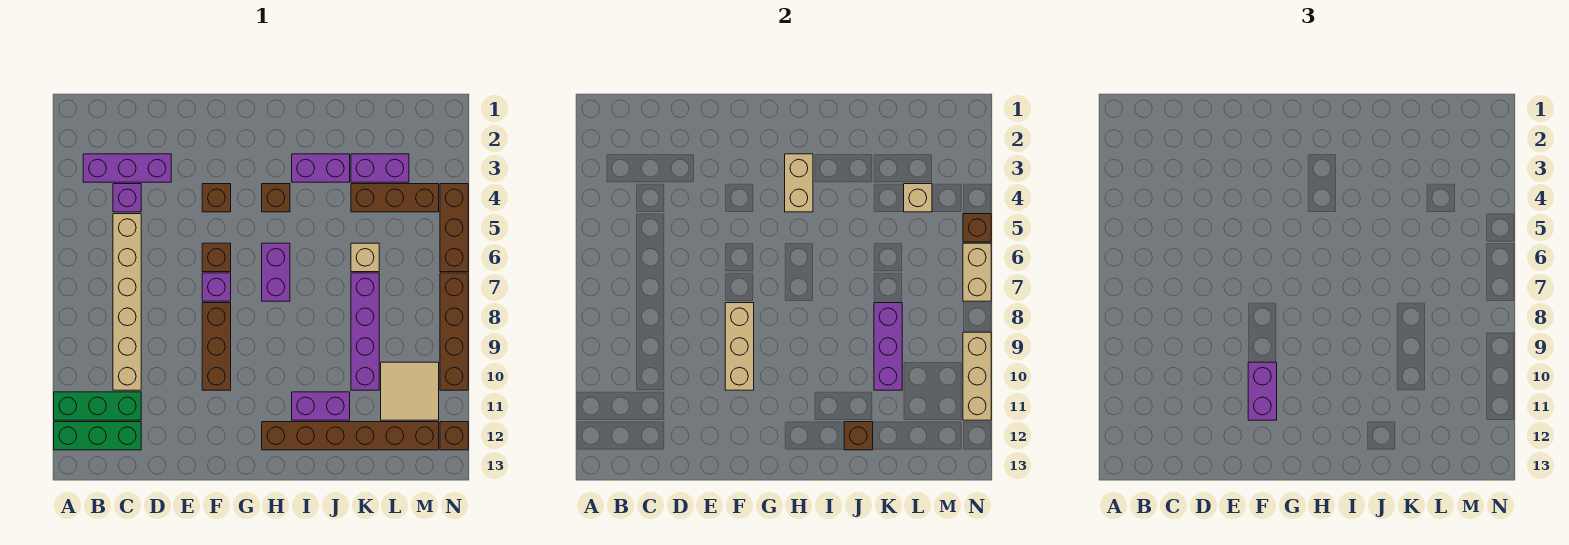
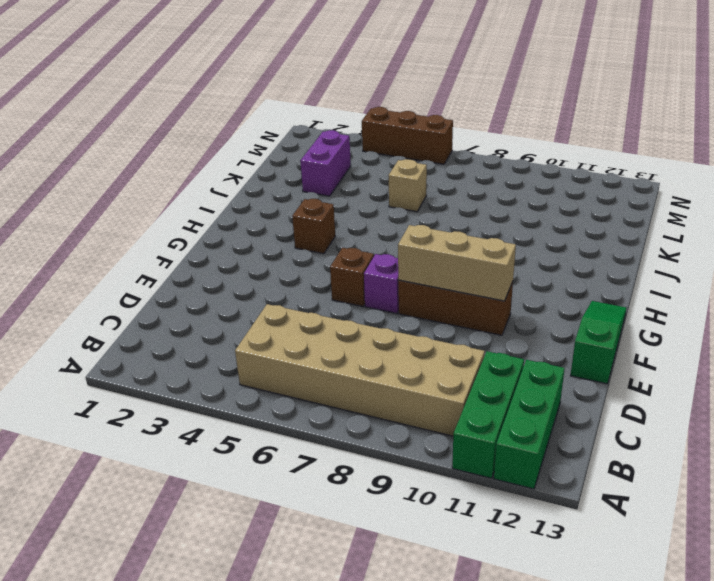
tan brick B5:C10 level 1 -> tan brick C5:C10 level 1
green slope E13:G13 level 1 top E -> none
none -> purple brick B3:D3 level 1
none -> purple brick C4 level 1
none -> brown brick F4 level 1
none -> purple brick H6:H7 level 1

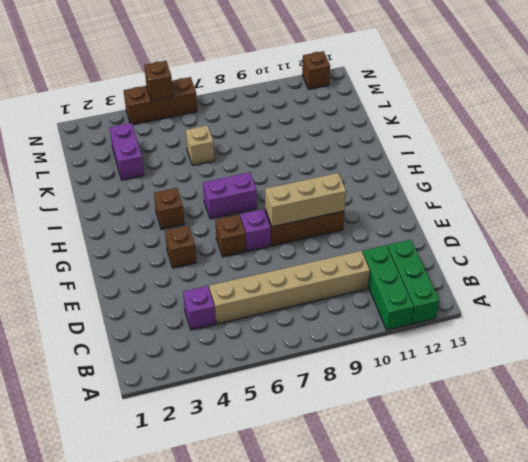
none -> purple brick B3:D3 level 1
none -> brown brick H12:M12 level 1
none -> purple brick I3:J3 level 1
none -> purple brick I11:J11 level 1

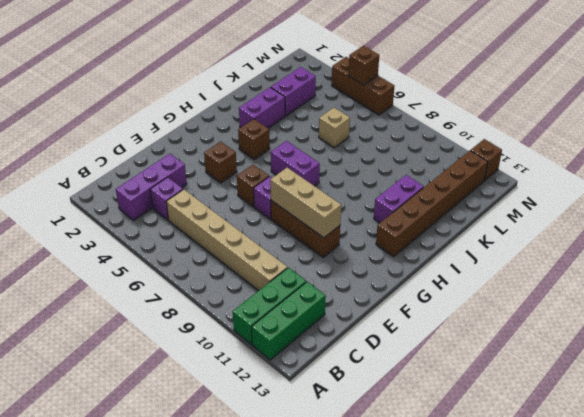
none -> brown brick K4:M4 level 1
none -> purple brick K7:K10 level 1
none -> tan tile L10:M11 level 1
none -> brown brick N7:N10 level 1

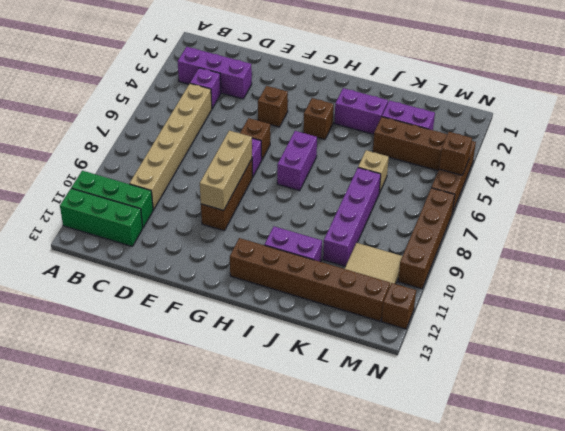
none -> tan brick H3:H4 level 2
none -> brown brick J12 level 2
none -> purple brick K8:K10 level 2
none -> tan brick L4 level 2

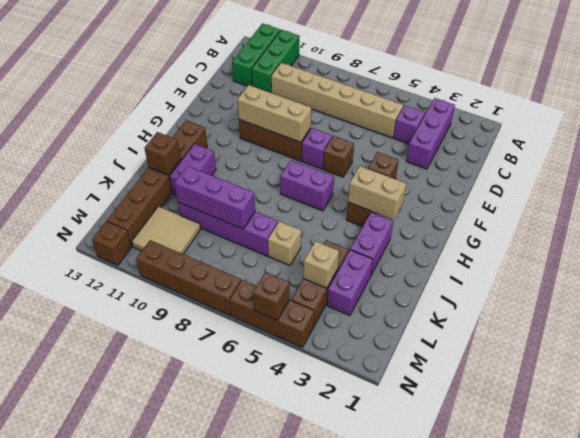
none -> tan brick N6:N7 level 2
none -> tan brick N9:N11 level 2
none -> purple brick F10:F11 level 3

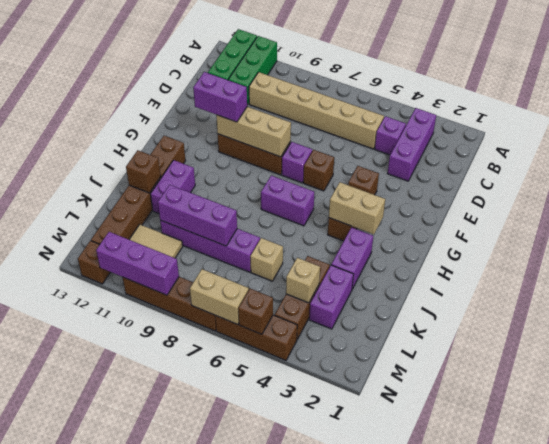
purple brick N9:N11 level 2 -> tan brick N9:N11 level 2

